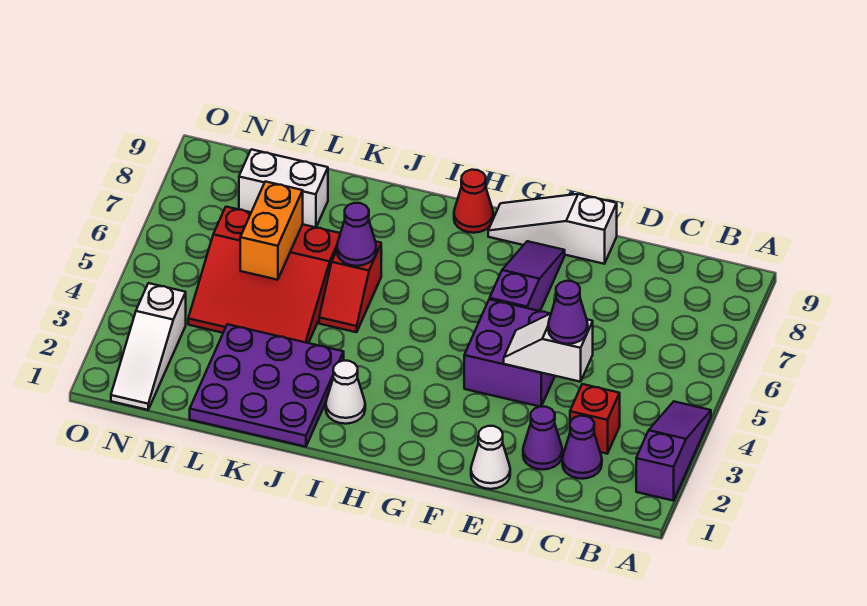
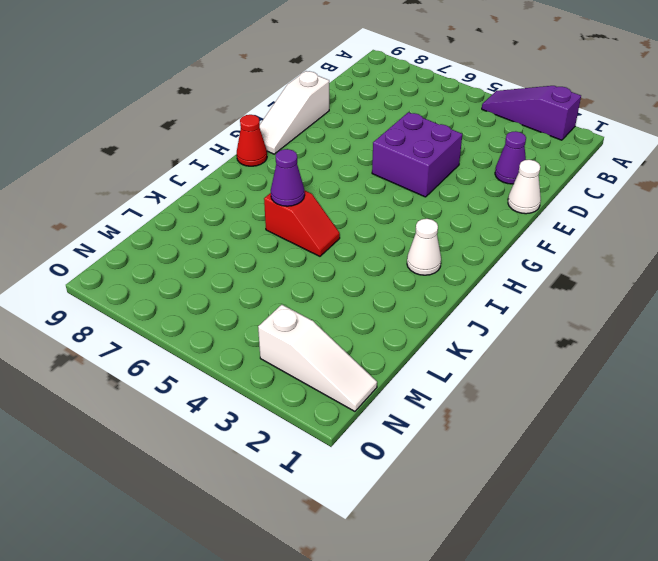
none -> purple cone C2 level 1
none -> red brick C3 level 1
none -> purple slope F6:F8 level 1 top 6

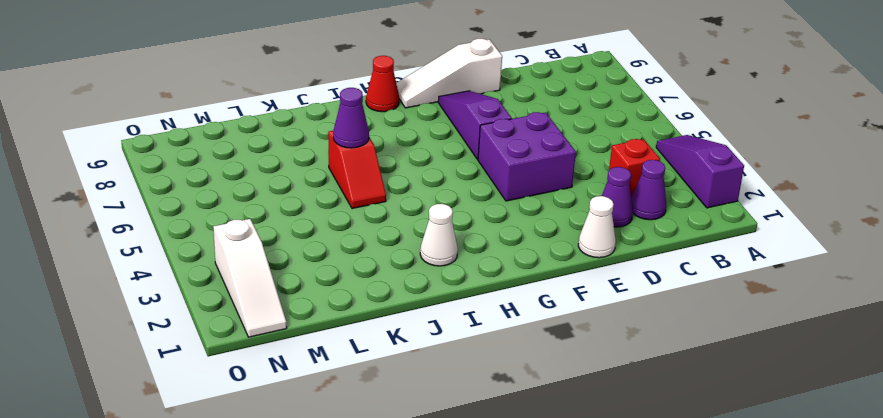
none -> purple plate J1:L3 level 1
none -> red slope K4:M6 level 1 top 6
none -> white brick L8:M8 level 1

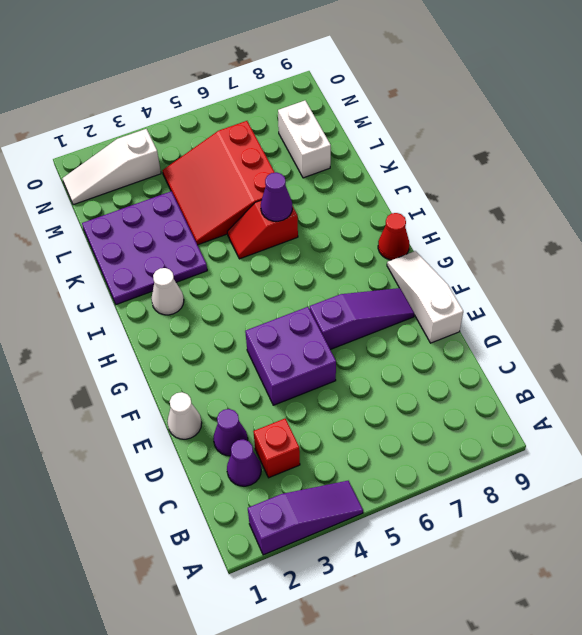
none -> white slope D4:E4 level 2 top D
none -> orange brick L5:L6 level 2
none -> purple cone D4 level 3

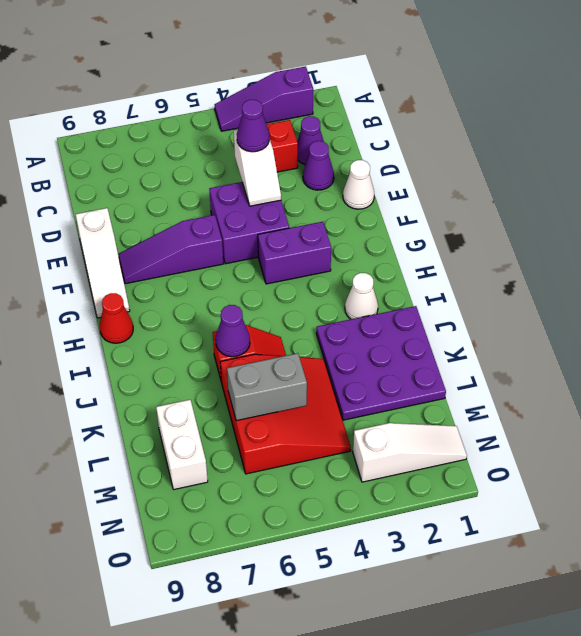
purple brick G3:G4 level 1 -> none
grey brick L5:L6 level 2 -> orange brick L5:L6 level 2

